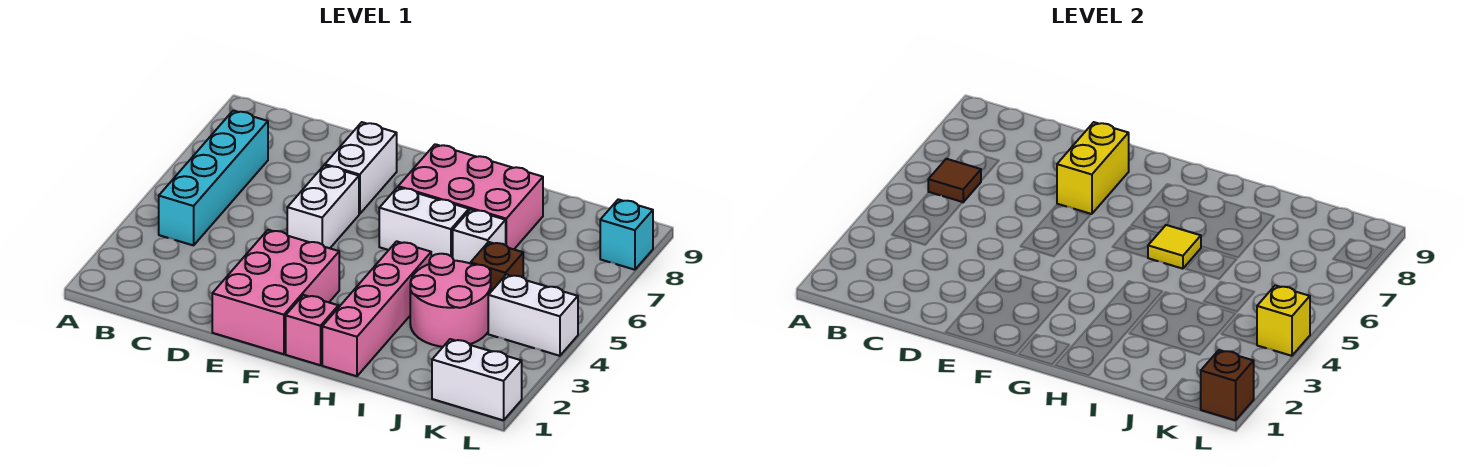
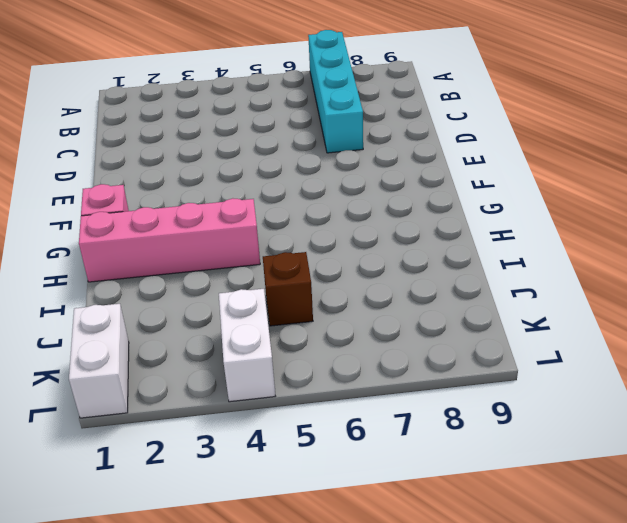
cyan brick A7:D7 level 1 -> cyan brick B4:B7 level 1
none -> pink brick E1:F3 level 1
none -> white brick E5:E6 level 1
none -> white brick E7:E8 level 1

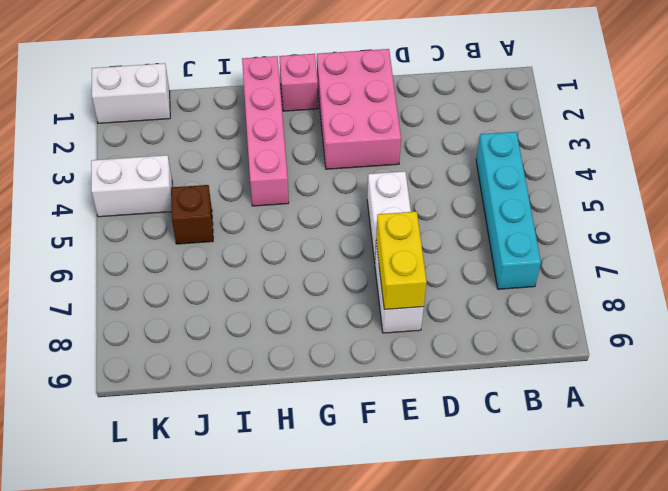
none -> white brick G6:H6 level 1
none -> pink brick G7:I8 level 1
none -> pink round brick I3:J4 level 1

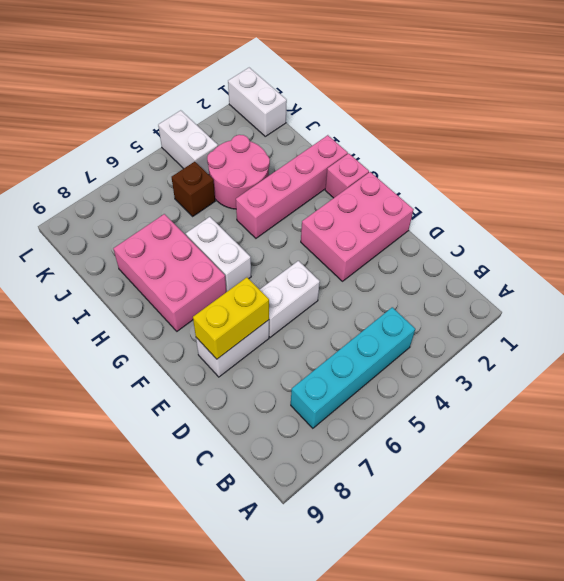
none -> white brick I6 level 1
none -> cyan brick L8 level 1
none -> brown tile B6 level 2

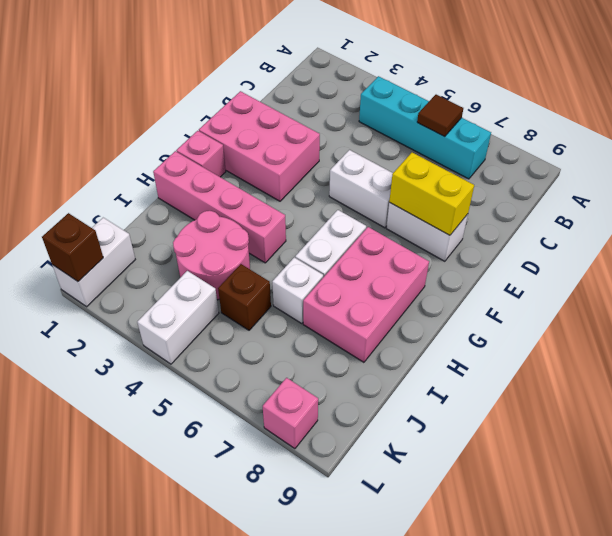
pink brick L8 level 1 -> cyan brick L8 level 1
none -> yellow tile H6 level 2
none -> yellow brick L4 level 2

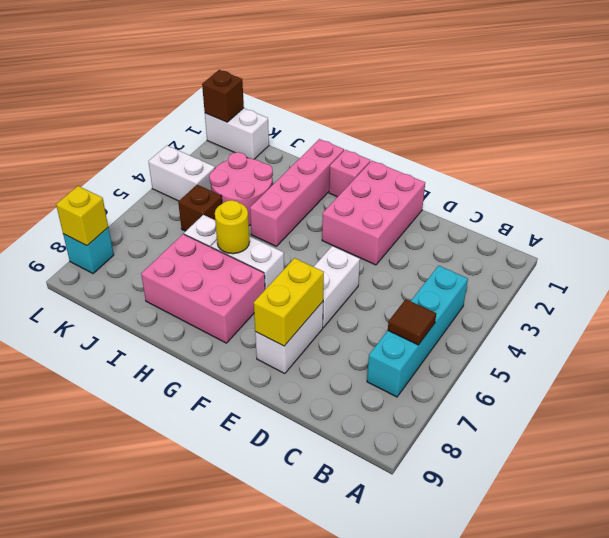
yellow round brick H6 level 2 -> yellow tile H6 level 2
yellow brick L8 level 2 -> yellow brick L4 level 2

